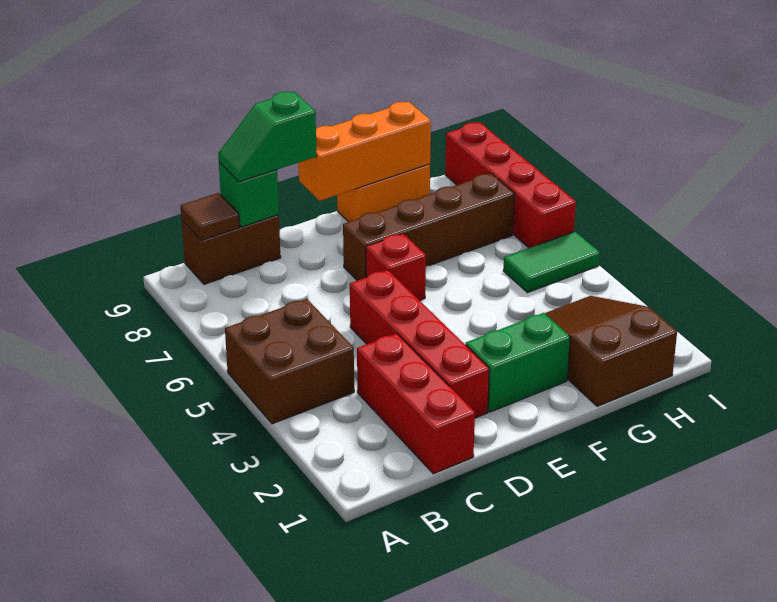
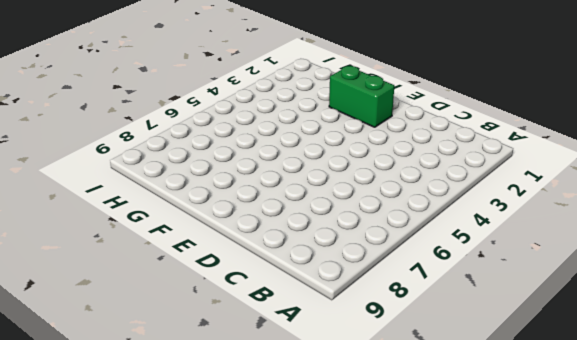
none -> brown brick A4:B5 level 1
none -> brown brick B9:C9 level 1
none -> red brick C1:C3 level 1

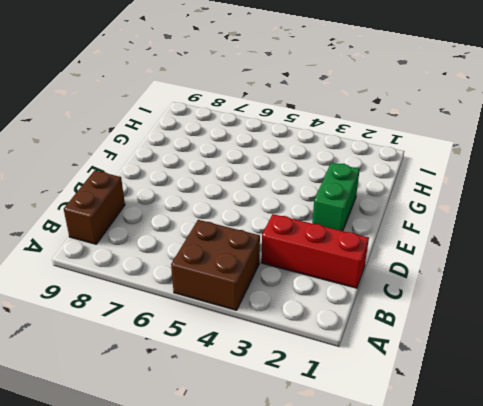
none -> red brick D2:D5 level 1
none -> red brick E6 level 1
none -> brown brick E7:H7 level 1

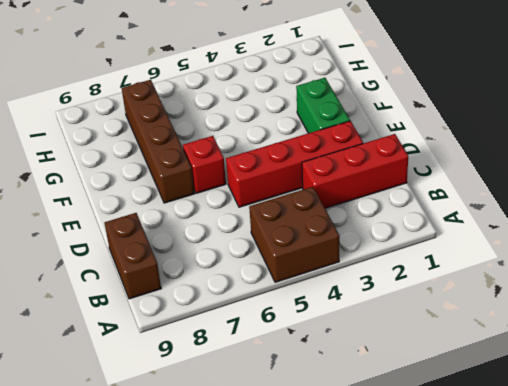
none -> orange brick F9:G9 level 1
none -> brown slope G1:H3 level 1 top 1
none -> green tile H5:I5 level 1

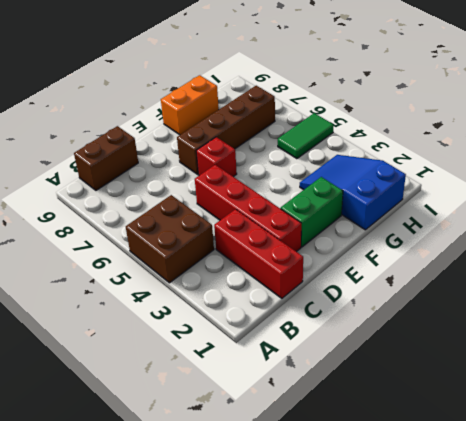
blue slope G1:H3 level 1 top 1 -> brown slope G1:H3 level 1 top 1
none -> red brick I6:I9 level 1
none -> brown tile B9 level 2
none -> green brick C9 level 2

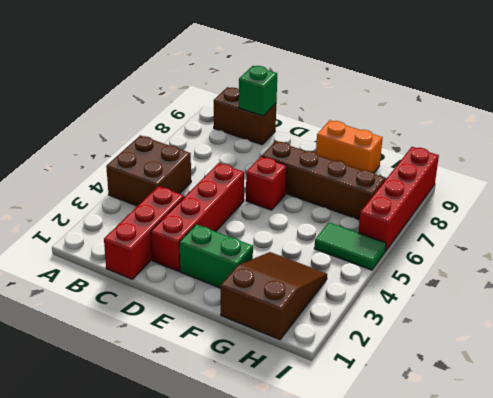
none -> brown tile B9 level 2
none -> orange brick E9:G9 level 2
none -> green slope C9:D9 level 3 top D

